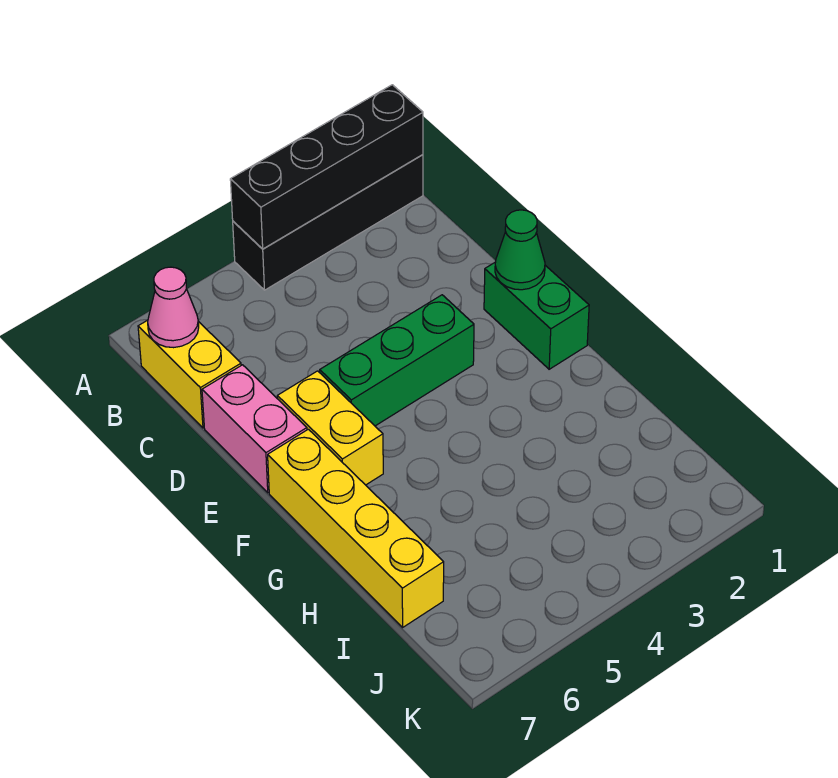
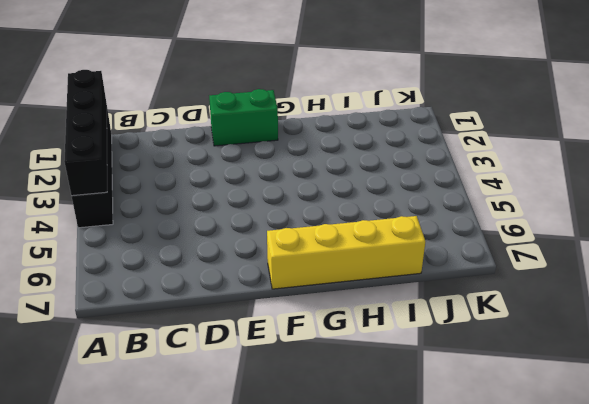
none -> yellow brick B7:C7 level 1
none -> pink brick D7:E7 level 1

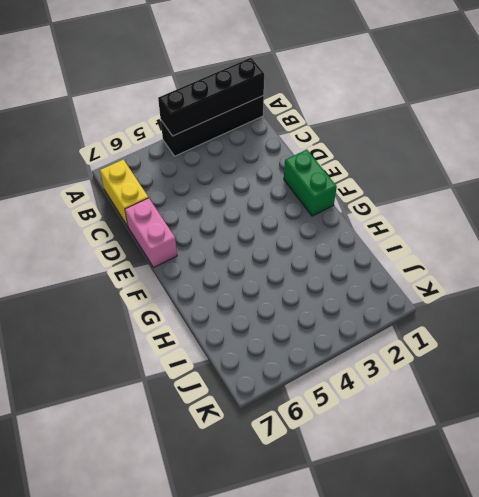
none -> green brick E3:E5 level 1
none -> yellow brick E6:F6 level 1

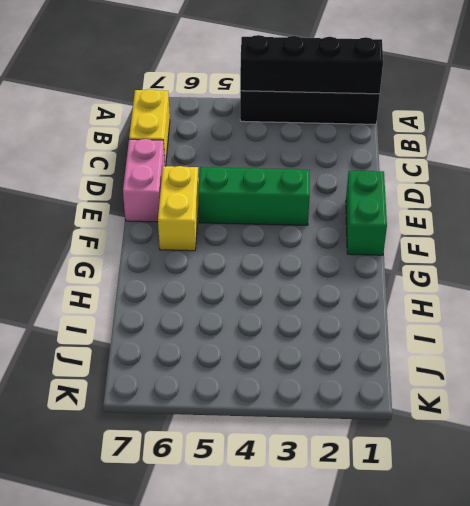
none -> yellow brick F7:I7 level 1
none -> pink cone B7 level 2

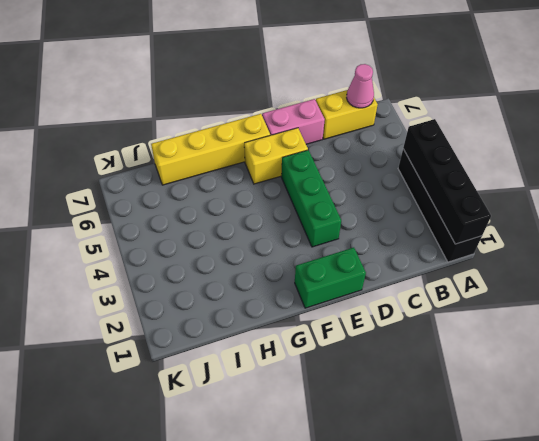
none -> green cone E1 level 2

